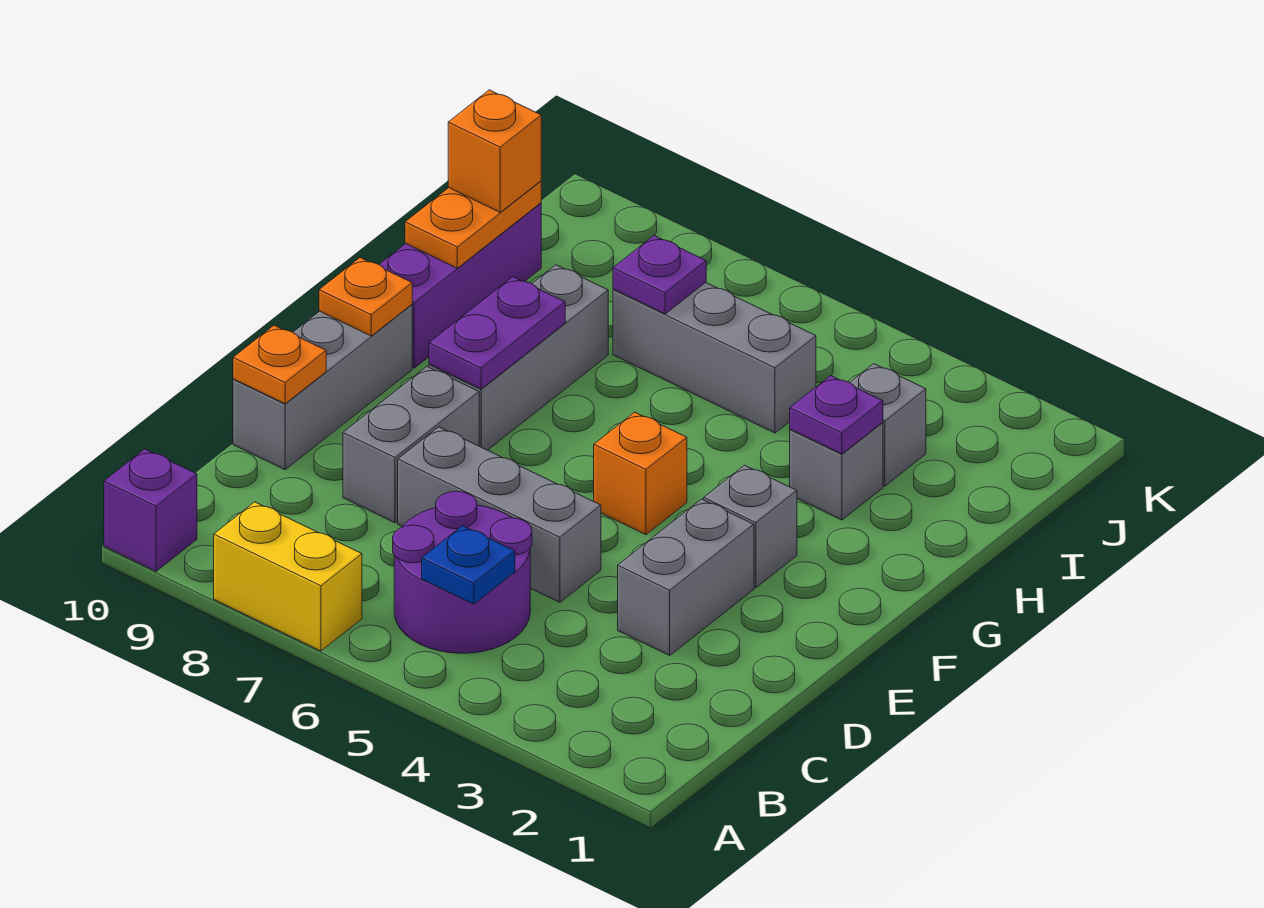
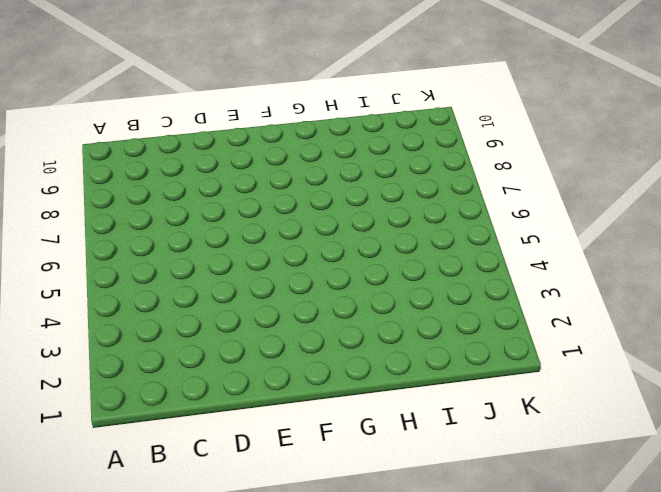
none -> yellow brick A7:A8 level 1
none -> purple brick A10 level 1
none -> purple round brick B5:C6 level 1

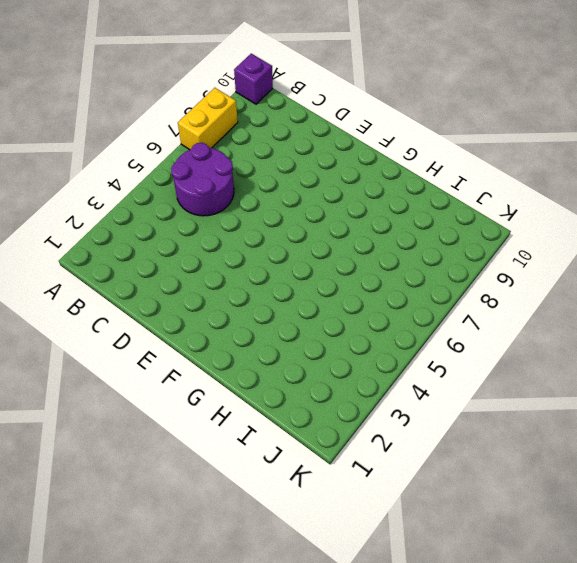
none -> grey brick D3:E3 level 1
none -> grey brick D5:D7 level 1
none -> grey brick D8:E8 level 1

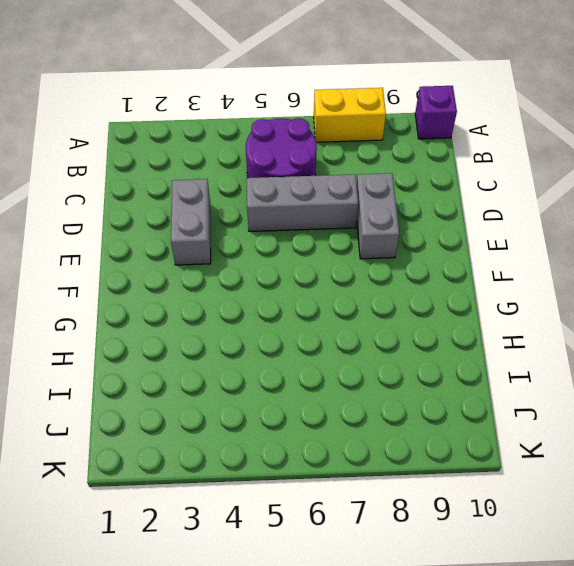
none -> grey brick D10:F10 level 1
none -> grey brick F3 level 1
none -> orange brick F5 level 1

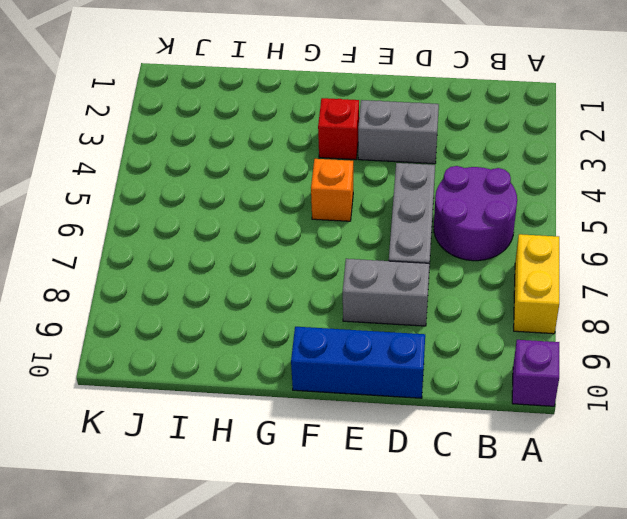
blue brick D10:F10 level 1 -> grey brick D10:F10 level 1
red brick F3 level 1 -> grey brick F3 level 1
none -> grey brick F8:H8 level 1
none -> purple brick G10:I10 level 1
none -> grey brick H3 level 1

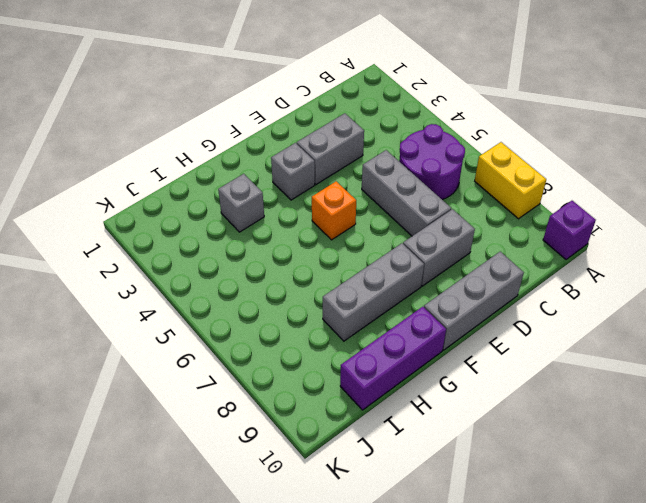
none -> grey brick I3 level 1
none -> grey brick I5:I7 level 1
none -> blue plate B5 level 2

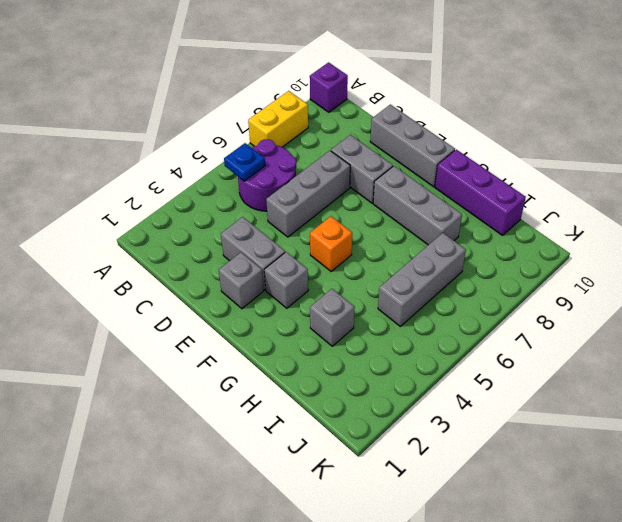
grey brick E2 level 1 -> grey brick I3 level 1
none -> orange plate D10 level 2
none -> purple plate F8:G8 level 2
none -> orange plate F10 level 2

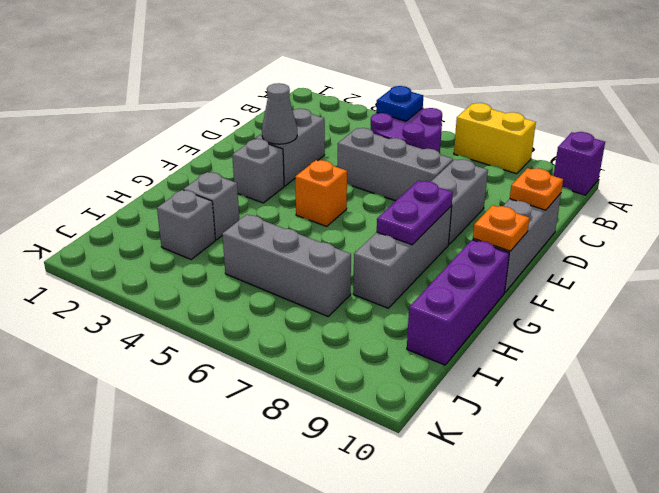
grey cone E3 level 2 -> none
none -> purple plate H3 level 2
none -> orange plate H10:I10 level 2
none -> purple plate I7 level 2

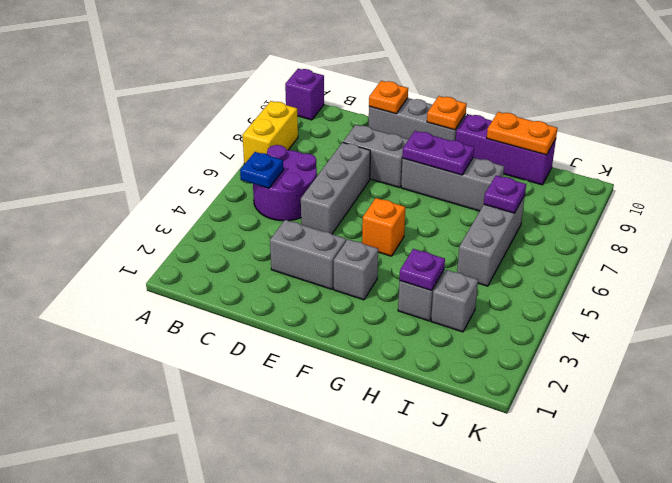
none -> orange brick I10 level 3

